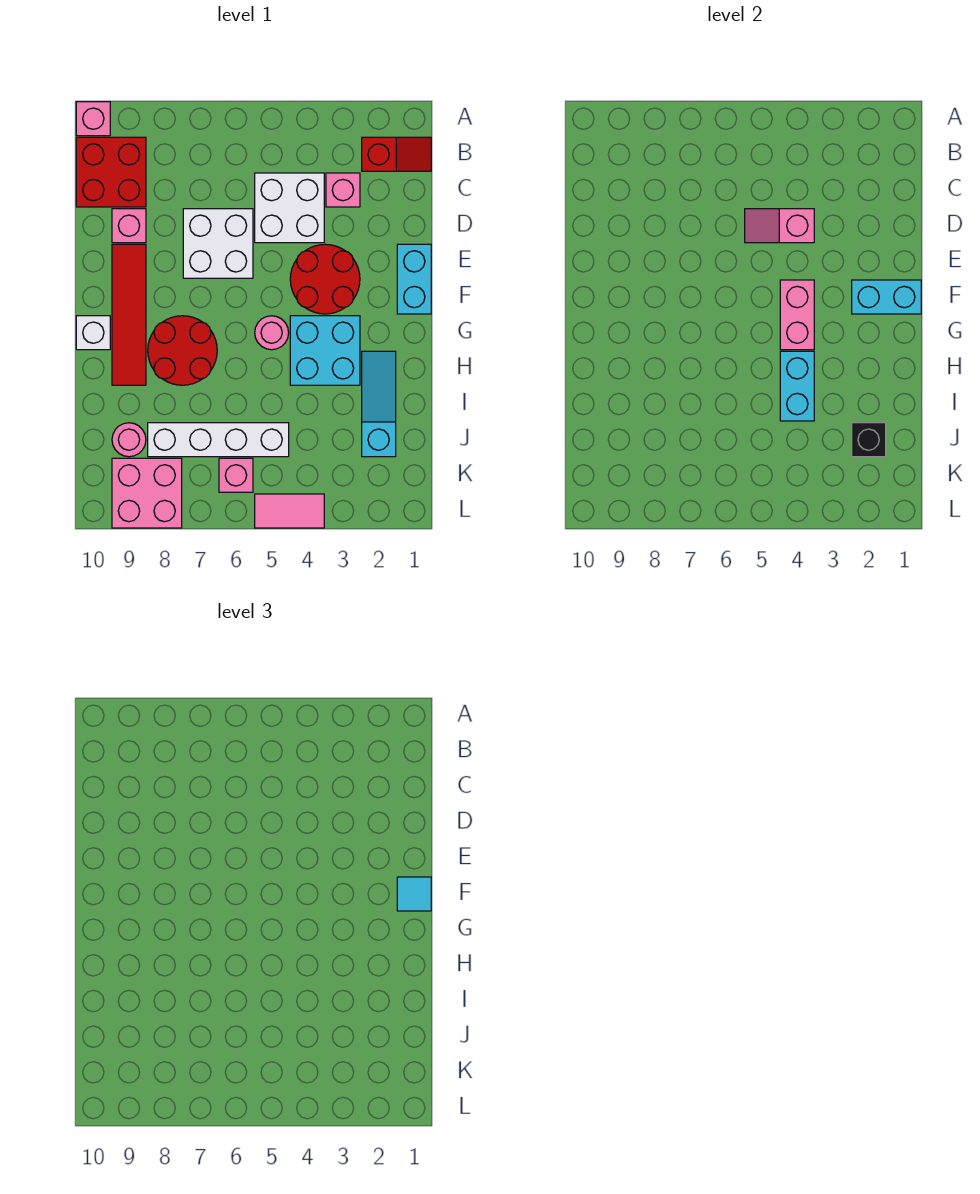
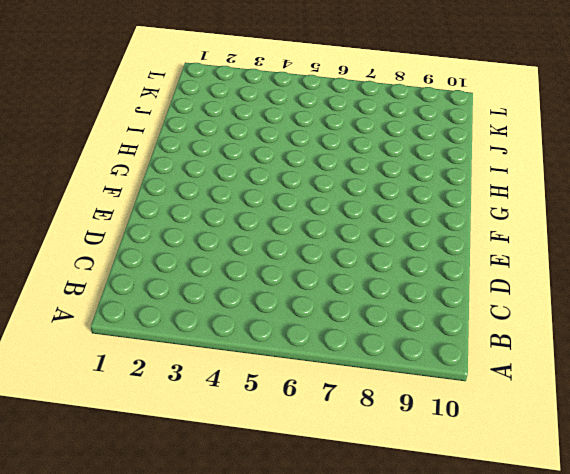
none -> pink brick A10 level 1
none -> red slope B1:B2 level 1 top 2
none -> red brick B9:C10 level 1

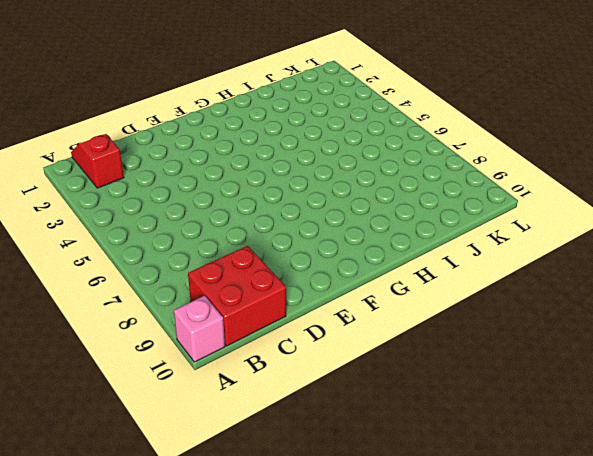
none -> pink brick C3 level 1
none -> white brick C4:D5 level 1
none -> white brick D6:E7 level 1

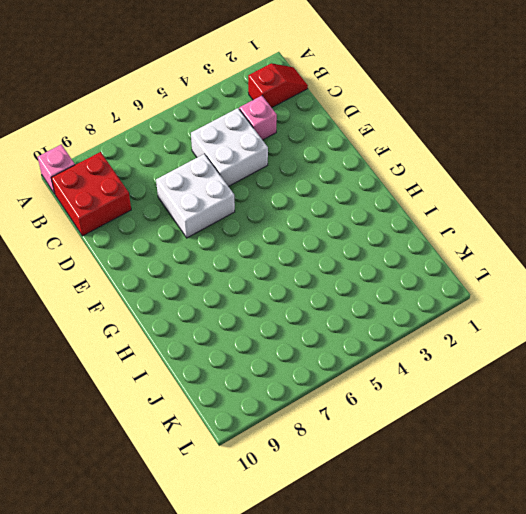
none -> pink brick D9 level 1
none -> cyan brick E1:F1 level 1
none -> red round brick E3:F4 level 1

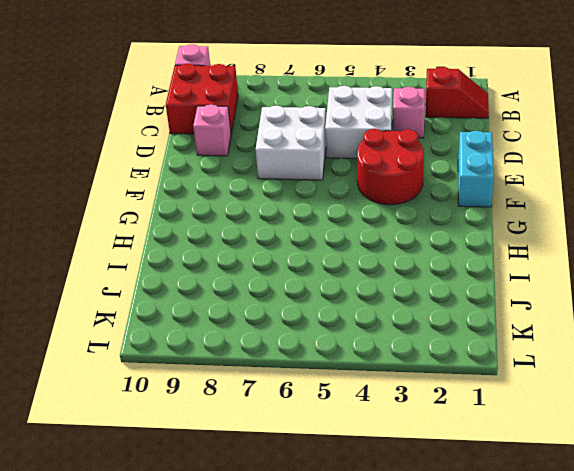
none -> red tile E9:H9 level 1
none -> cyan brick G3:H4 level 1
none -> pink round brick G5 level 1

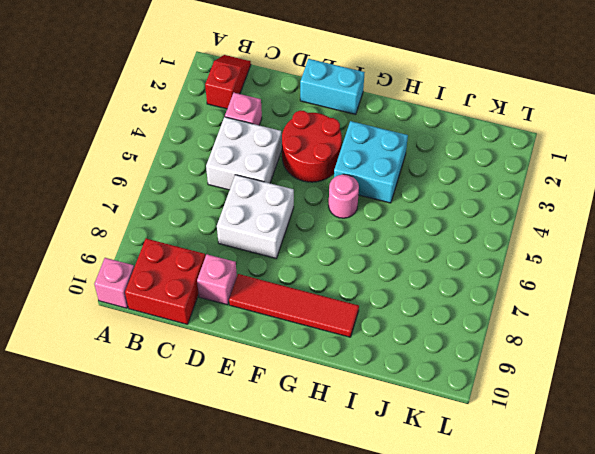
none -> red round brick G7:H8 level 1
none -> white brick G10 level 1
none -> cyan slope H2:J2 level 1 top J

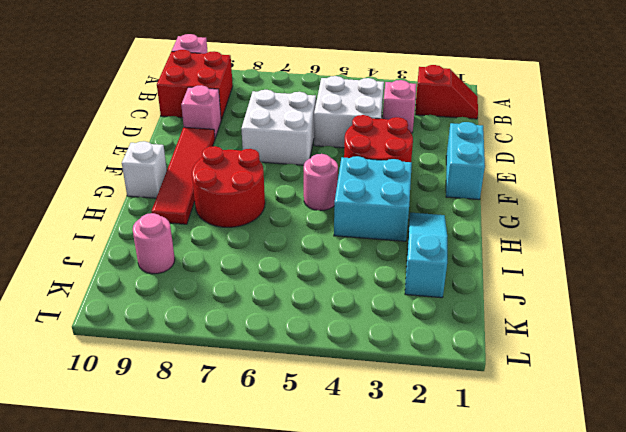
none -> white brick J5:J8 level 1
none -> pink brick K6 level 1
none -> pink brick K8:L9 level 1

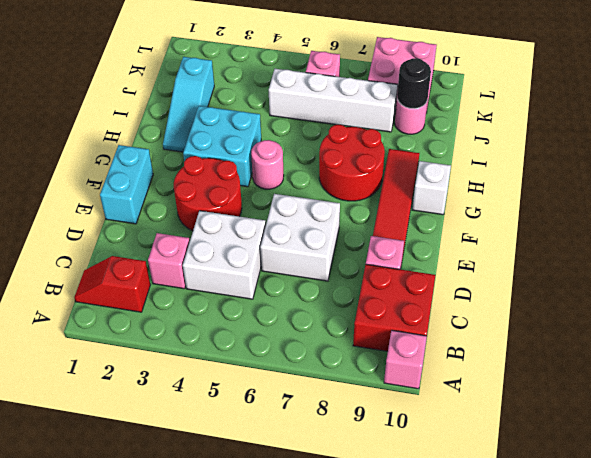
black round brick J9 level 2 -> none
none -> pink tile L4:L5 level 1
none -> pink slope D4:D5 level 2 top 4
none -> cyan brick F1:F2 level 2

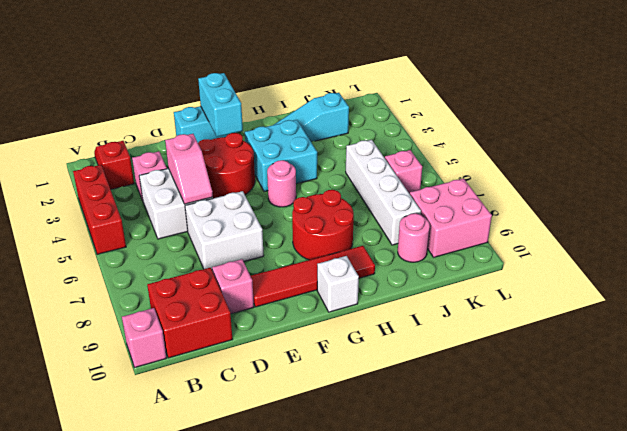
red brick A3:A5 level 1 -> none
none -> pink tile L4:L5 level 1
none -> pink brick F4:G4 level 2
none -> cyan brick H4:I4 level 2

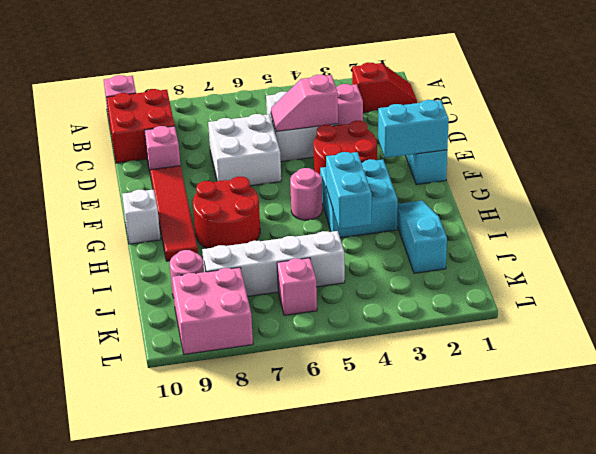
none -> pink tile L4:L5 level 1
none -> pink brick F4:G4 level 2
none -> black brick J2 level 2

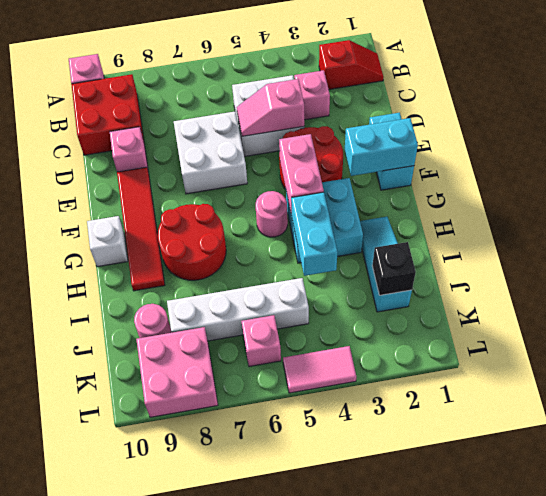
none -> cyan tile F1 level 3

